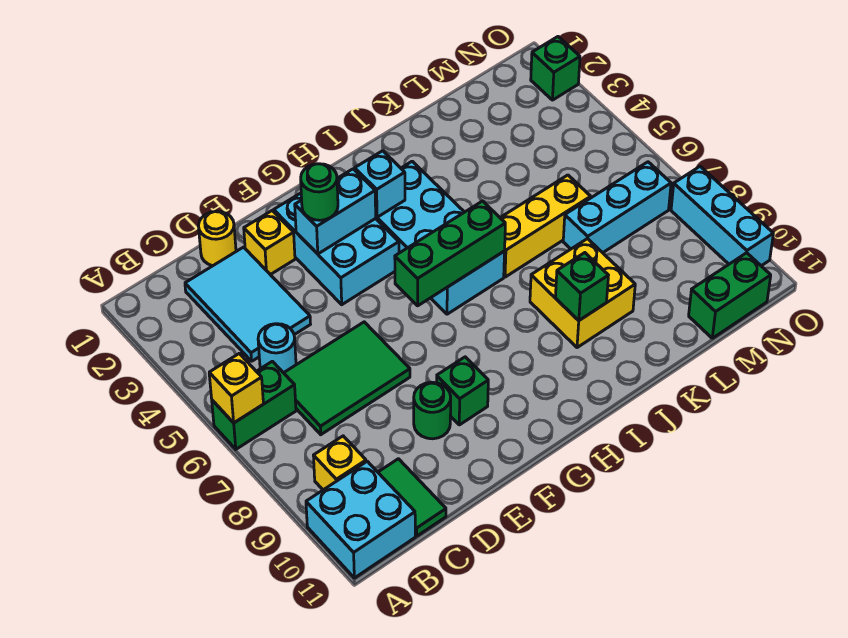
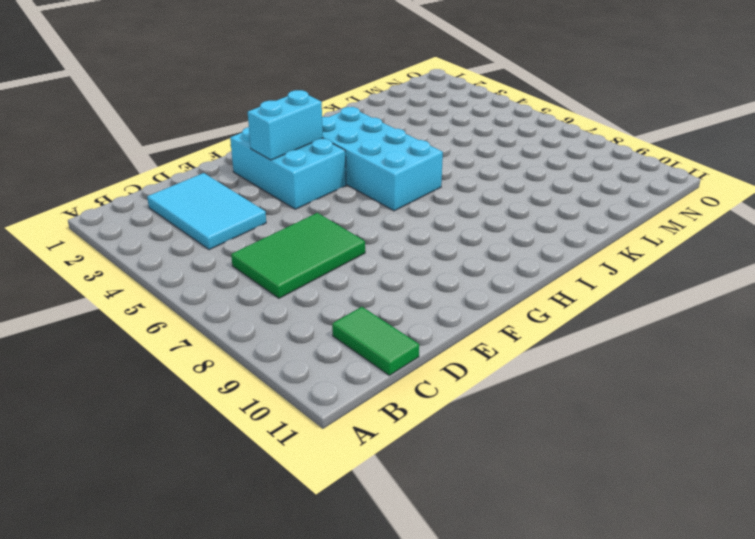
none -> green brick A6:B6 level 1
none -> cyan brick A10:B11 level 1
none -> yellow brick B9 level 1

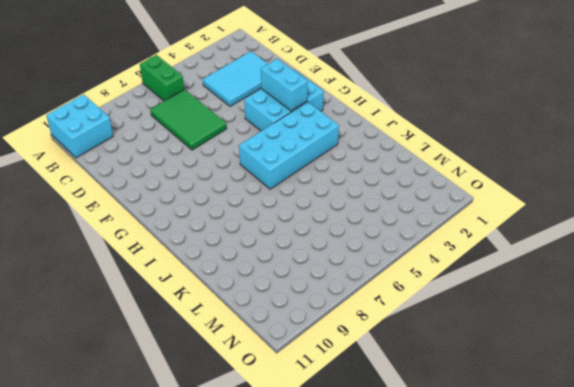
none -> yellow brick B9 level 1
none -> cyan round brick C5 level 1
none -> green tile C10:C11 level 1

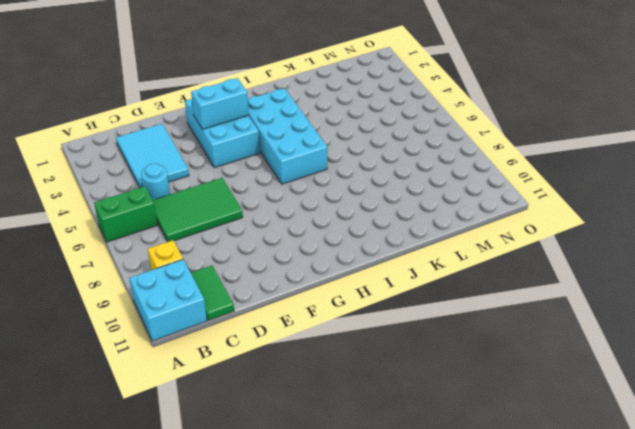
none -> yellow round brick D1 level 1
none -> yellow brick E2 level 1
none -> green round brick E9 level 1

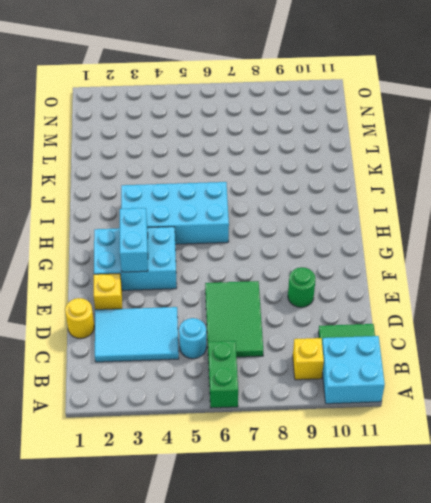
none -> green brick F9 level 1
none -> yellow brick J6:L6 level 1
none -> yellow brick J8:K9 level 1

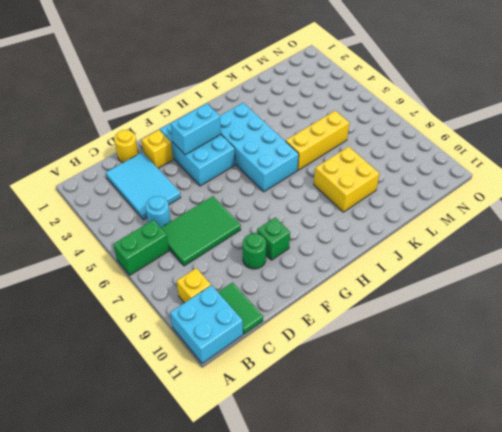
none -> cyan brick L7:N7 level 1
none -> green brick M11:N11 level 1
none -> green brick O2 level 1

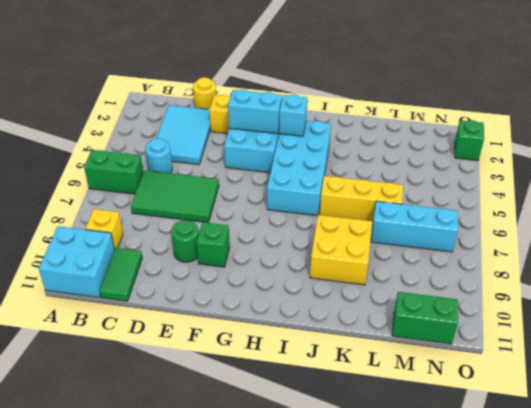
none -> cyan brick O8:O10 level 1
none -> yellow brick A6 level 2
none -> green brick G6:I6 level 2

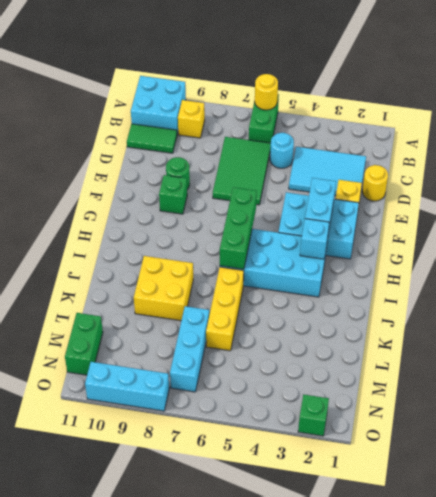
yellow round brick A6 level 2 -> yellow brick A6 level 2
none -> green brick J9 level 2
none -> green round brick F3 level 3

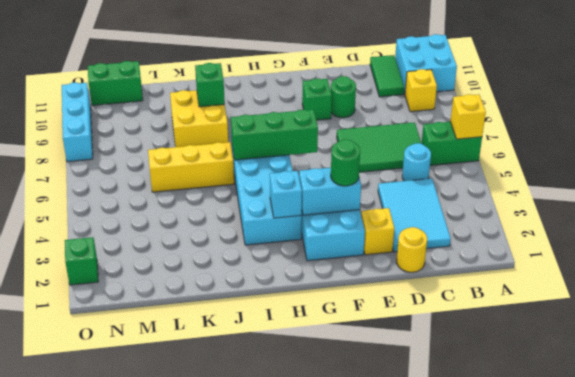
none -> cyan brick L7:N7 level 1

